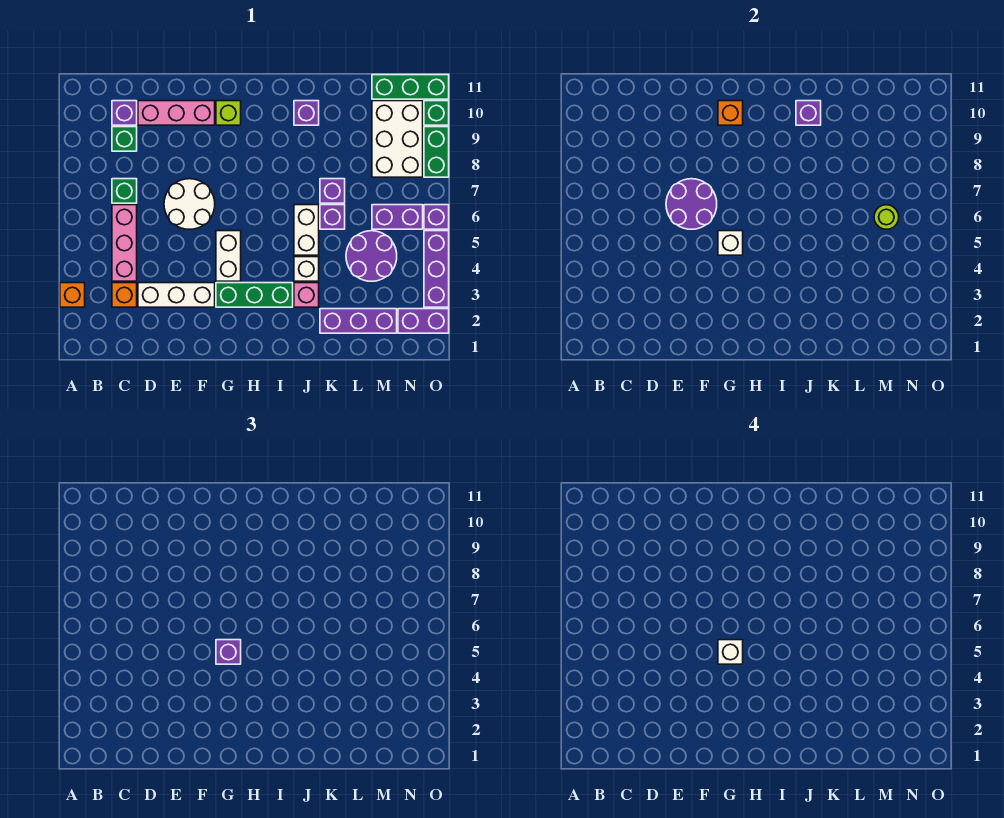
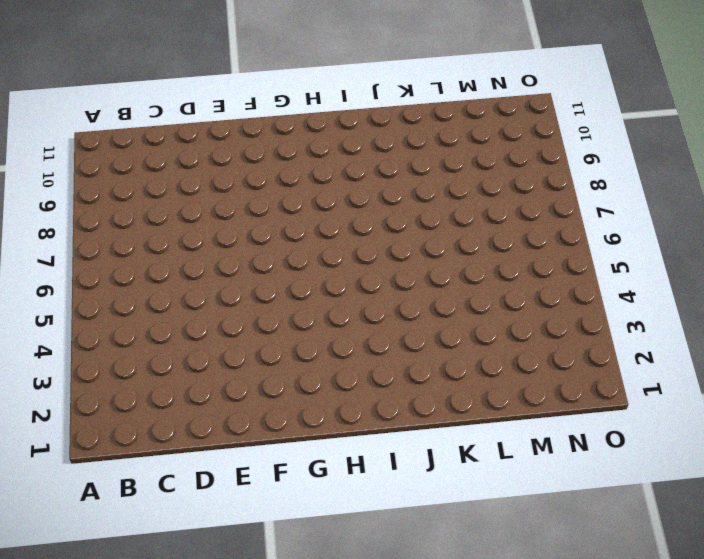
none -> orange brick A3 level 1
none -> orange brick C3 level 1
none -> pink brick C4:C6 level 1
none -> green brick C7 level 1

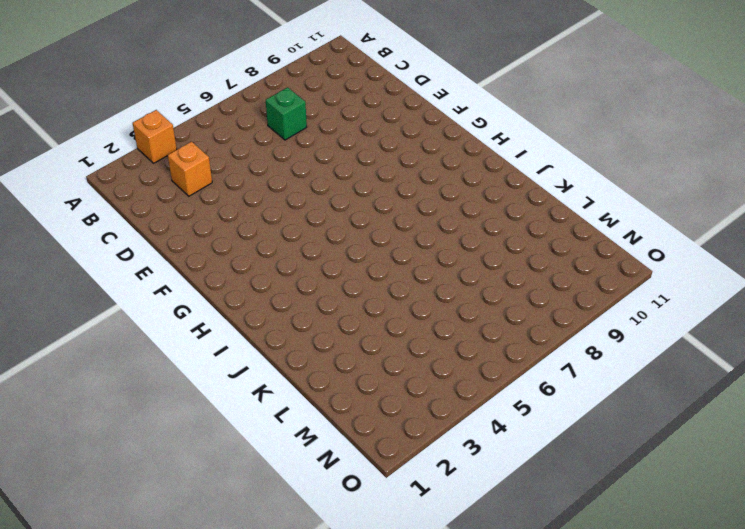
none -> pink brick C4:C6 level 1
none -> green brick C9 level 1
none -> purple brick C10 level 1
none -> white brick D3:F3 level 1

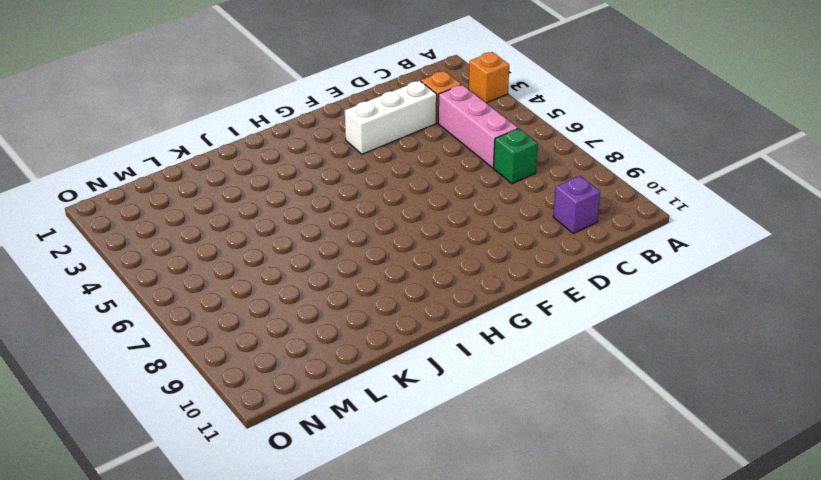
none -> green brick C9 level 1
none -> pink brick D10:F10 level 1
none -> white round brick E6:F7 level 1
none -> green brick G3:I3 level 1

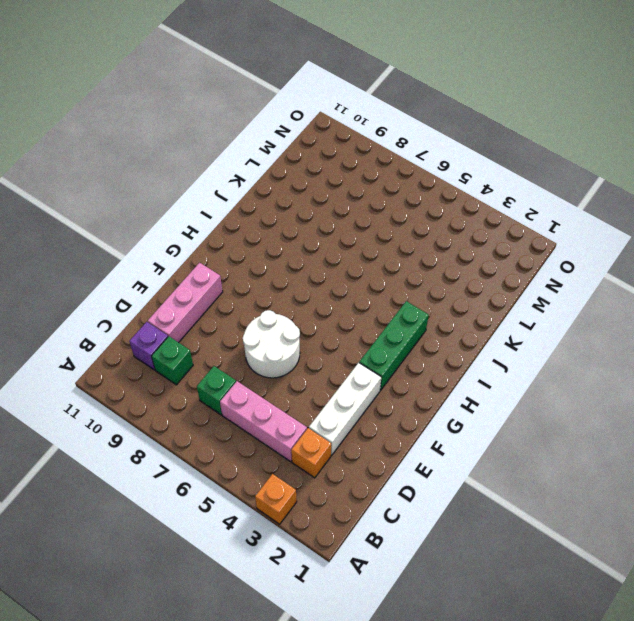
none -> white brick G4:G5 level 1
none -> lime brick G10 level 1
none -> pink brick J3 level 1
none -> white brick J4 level 1

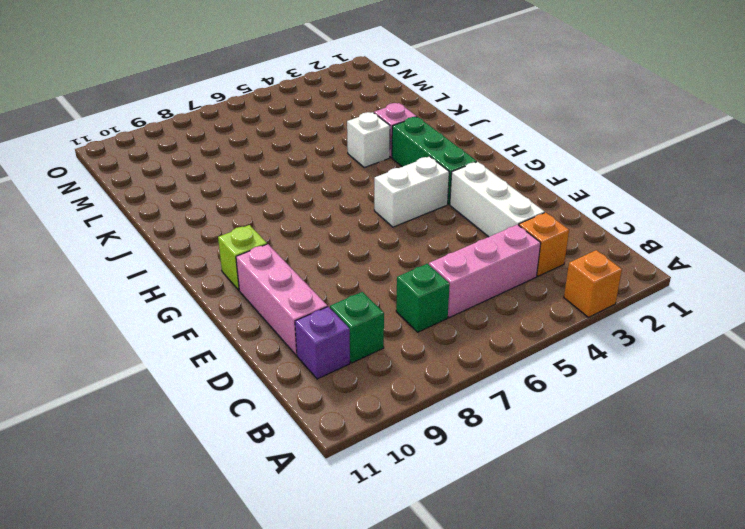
none -> white round brick E6:F7 level 1
none -> white brick J5:J6 level 1
none -> purple brick J10 level 1
none -> purple brick K2:M2 level 1

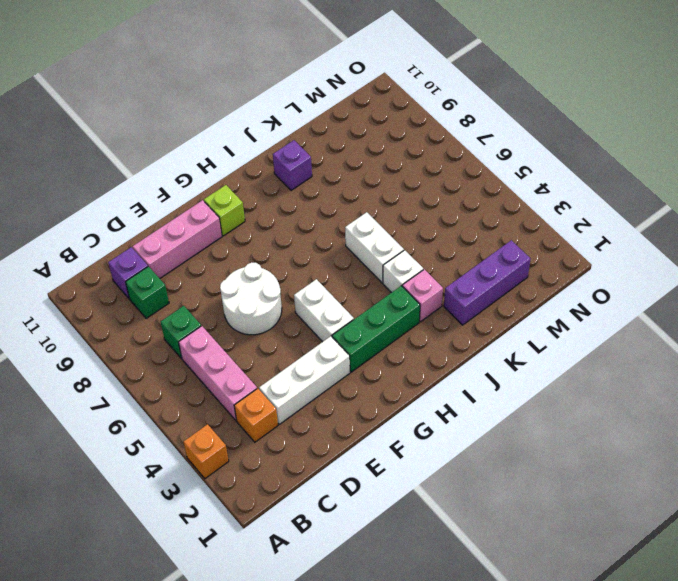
none -> purple brick K6 level 1
none -> purple brick K7 level 1
none -> purple round brick L4:M5 level 1
none -> purple brick M6:N6 level 1

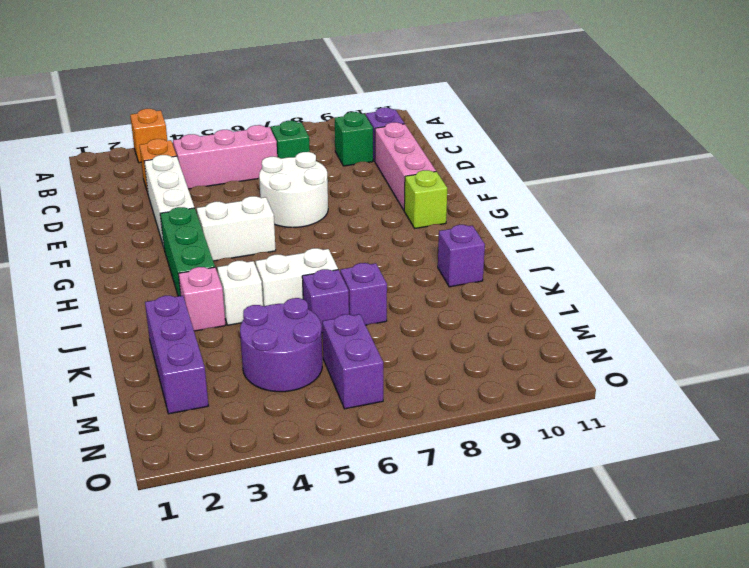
none -> white brick M8:N10 level 1
none -> green brick M11:O11 level 1
none -> purple brick N2:O2 level 1
none -> purple brick O3:O5 level 1

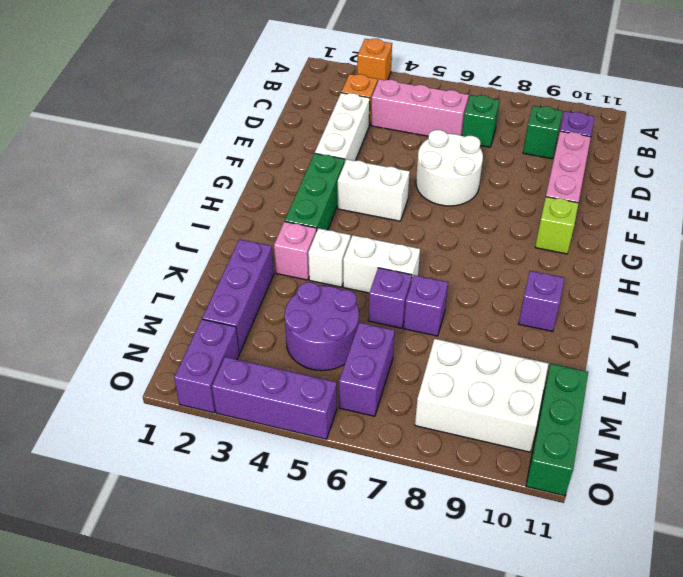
none -> purple brick O6 level 1
none -> green brick O8:O9 level 1
none -> green brick O10 level 1
none -> purple round brick E6:F7 level 2

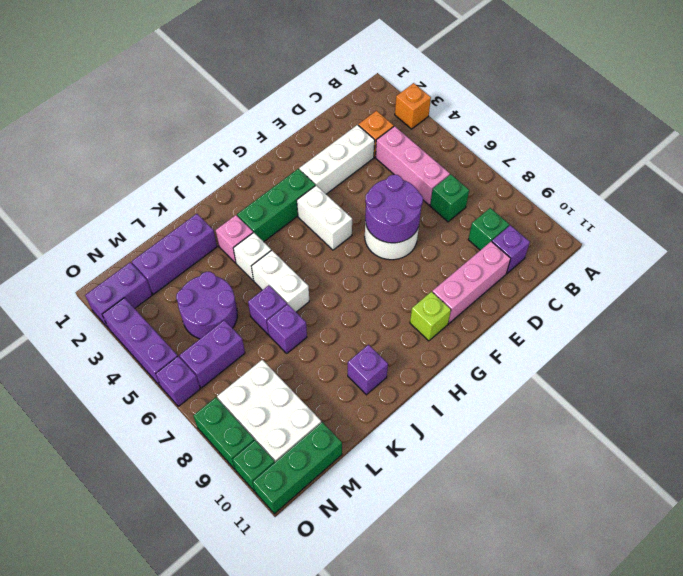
none -> white brick G5 level 2
none -> orange brick G10 level 2
none -> purple brick J10 level 2
none -> lime round brick M6 level 2

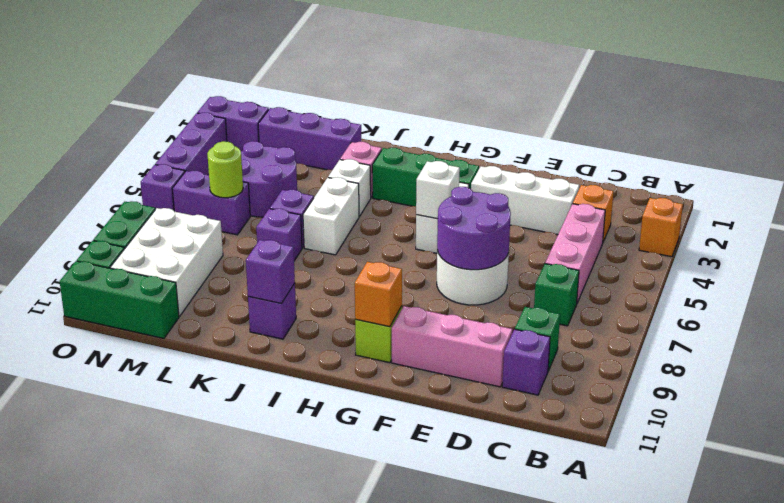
none -> purple brick G5 level 3
none -> white brick G5 level 4

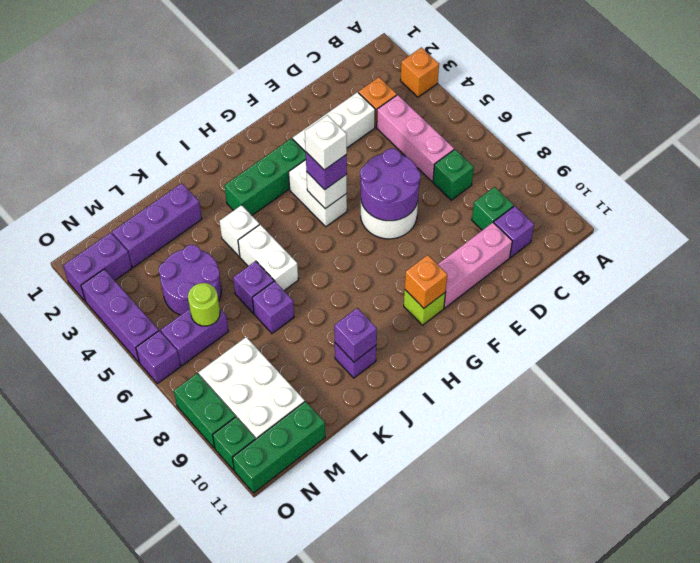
none -> pink brick J3 level 1

